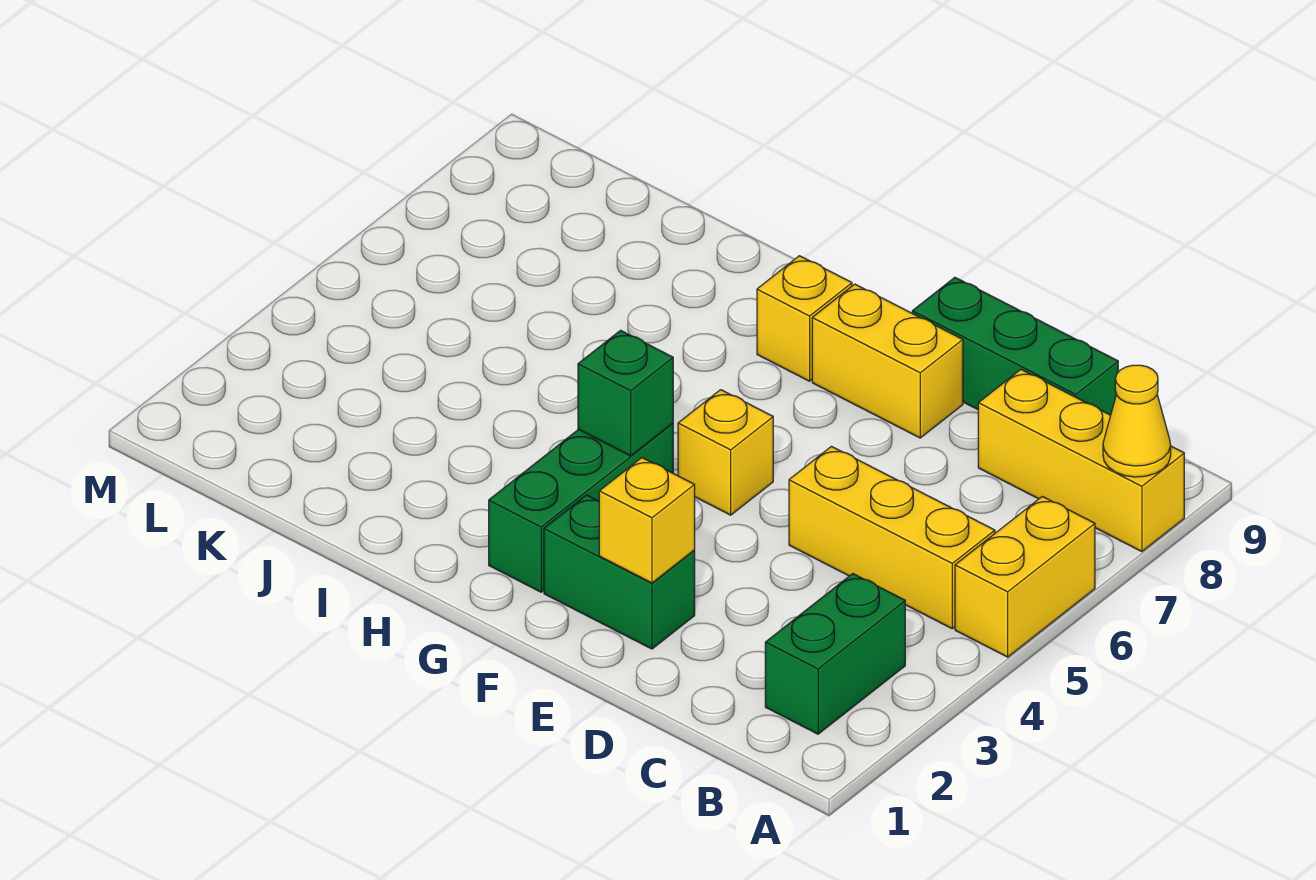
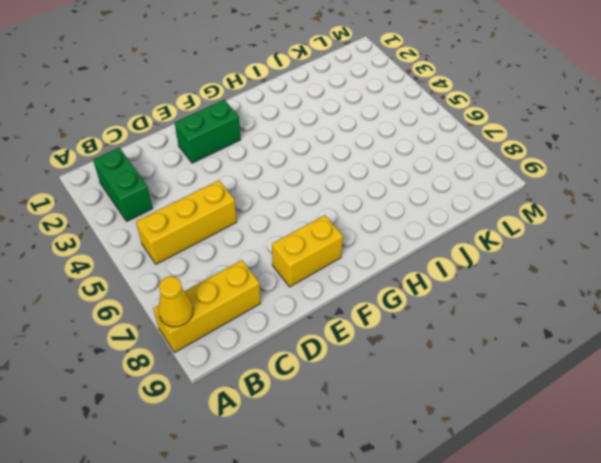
none -> yellow brick A5:A6 level 1
none -> green brick C9:E9 level 1
none -> yellow brick F5 level 1

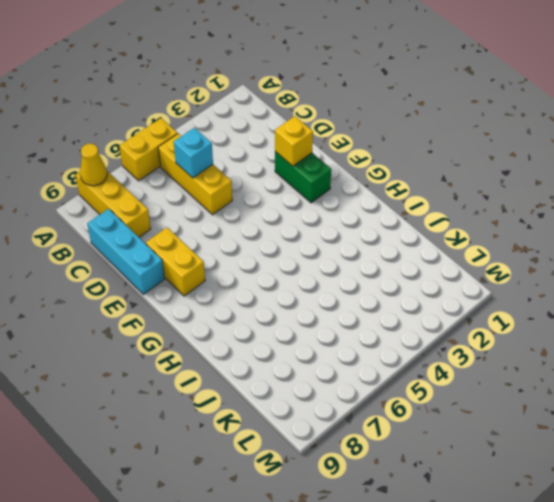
cyan brick C5 level 2 -> none
cyan brick C9:E9 level 1 -> green brick C9:E9 level 1
none -> green brick B2:B3 level 1
none -> yellow brick F5 level 1
none -> green brick G2:G4 level 1

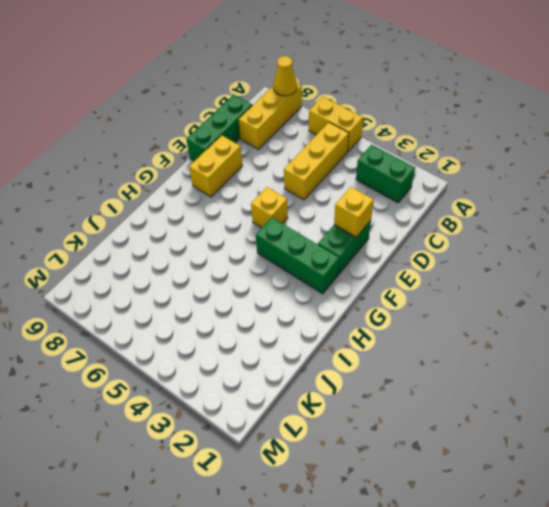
none -> yellow brick G8 level 1
none -> green brick G4 level 2

